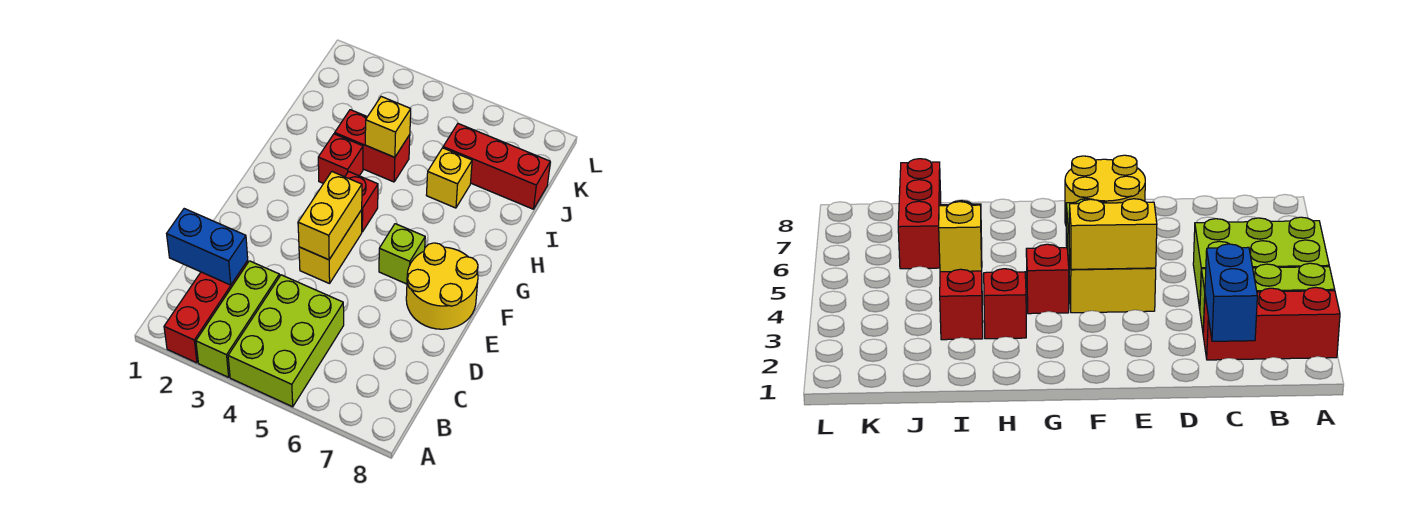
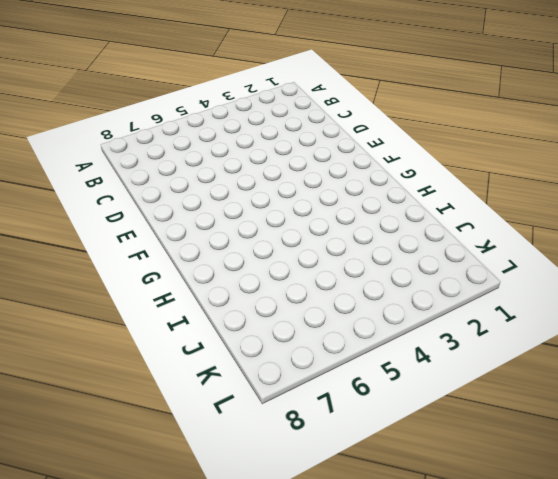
none -> red brick A2:C2 level 1
none -> lime brick A3:C3 level 1
none -> lime brick A4:C5 level 1

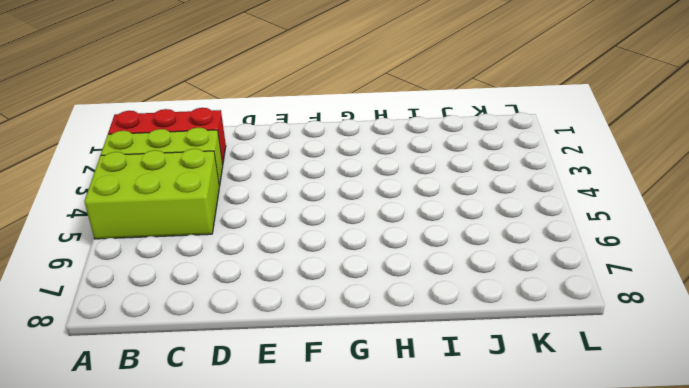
none -> yellow brick E4:F4 level 1
none -> yellow round brick E7:F8 level 1
none -> lime brick F6 level 1

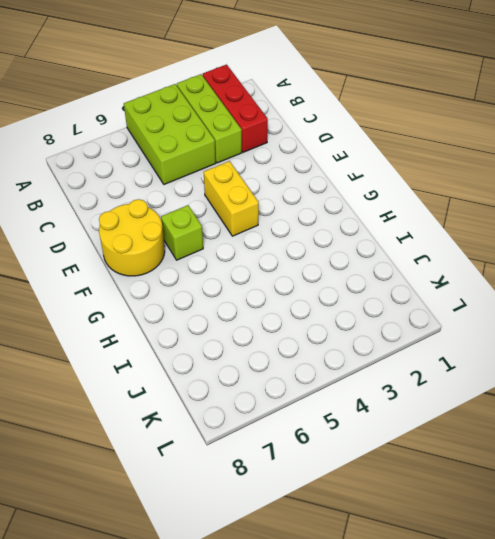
none -> red brick G4 level 1
none -> red brick H3 level 1
none -> red brick I3:I4 level 1

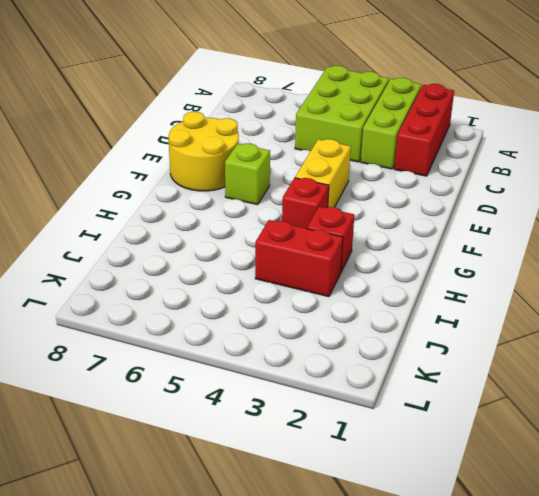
none -> yellow brick I6 level 1
none -> red brick J6:J8 level 1
none -> blue brick C1:C2 level 2

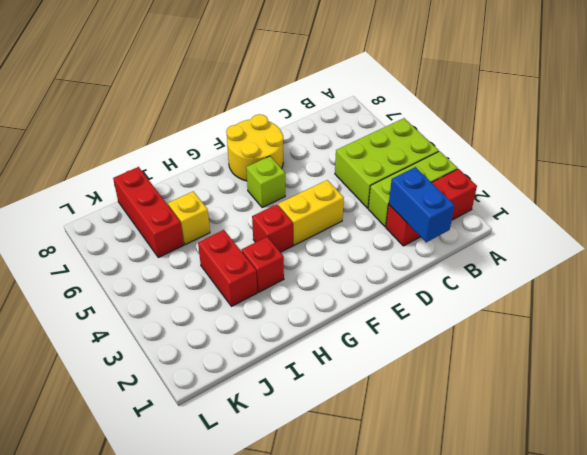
none -> yellow brick E4:F4 level 2
none -> yellow brick I4 level 2

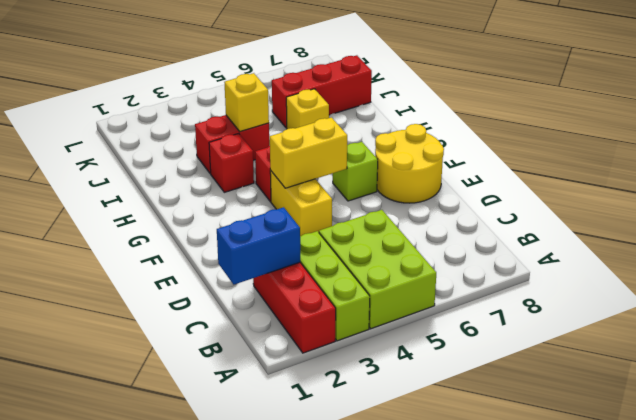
yellow brick F4:F5 level 2 -> yellow brick E4:F4 level 2

